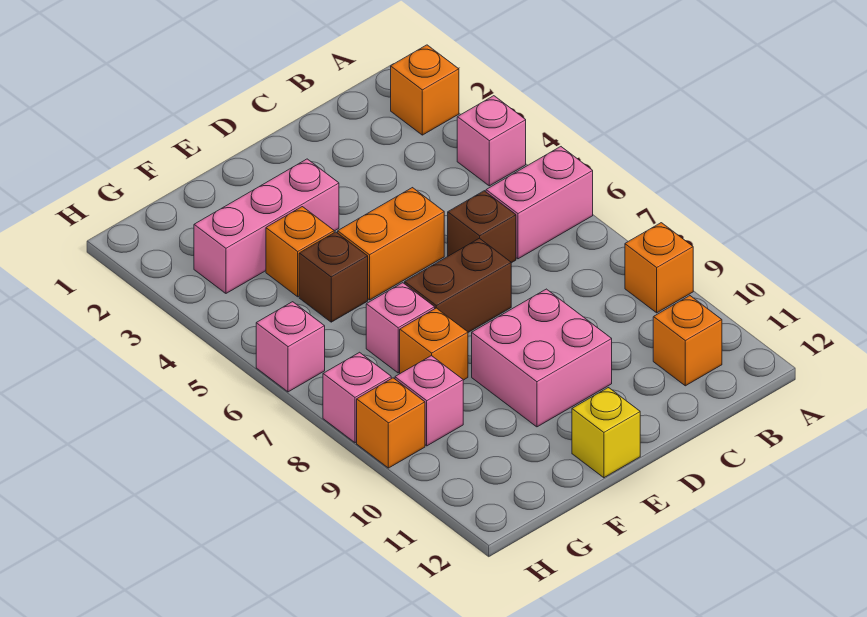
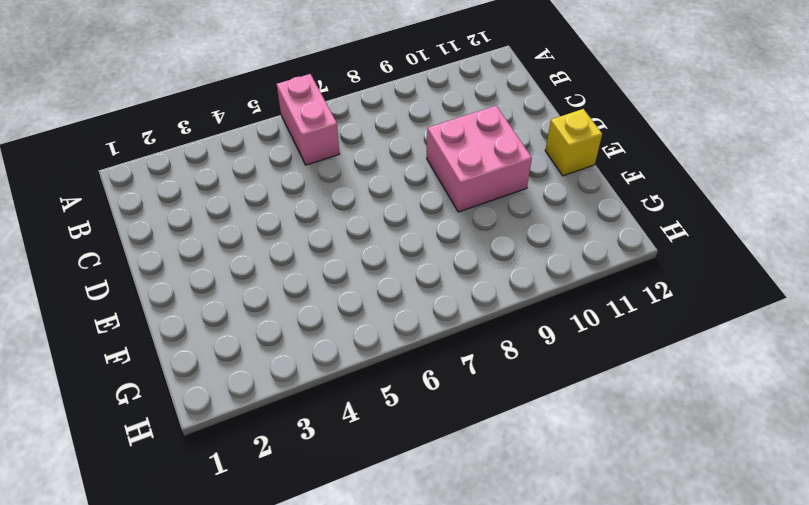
none -> orange brick A2 level 1
none -> pink brick A4 level 1
none -> orange brick A9 level 1

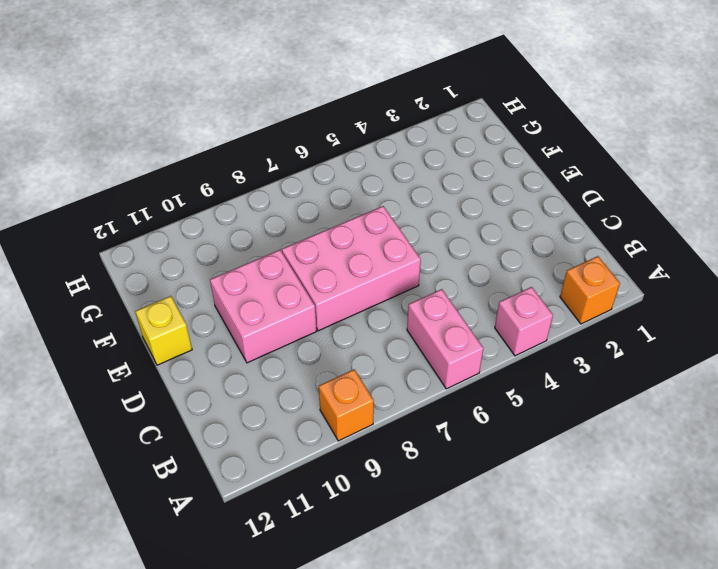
pink brick D6:E8 level 1 -> brown brick D7:E7 level 1
none -> orange brick B11 level 1
none -> brown brick C6 level 1
none -> orange brick D5:E5 level 1

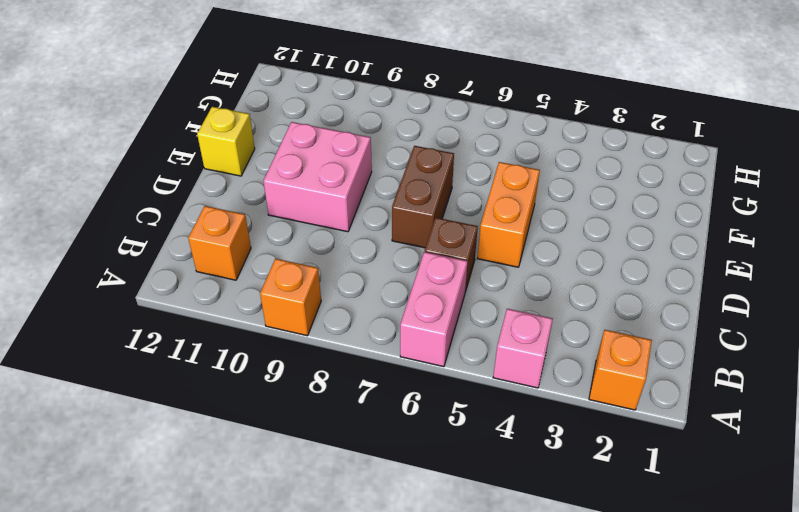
none -> pink brick E3:G3 level 1
none -> orange brick F4 level 1
none -> brown brick F5 level 1

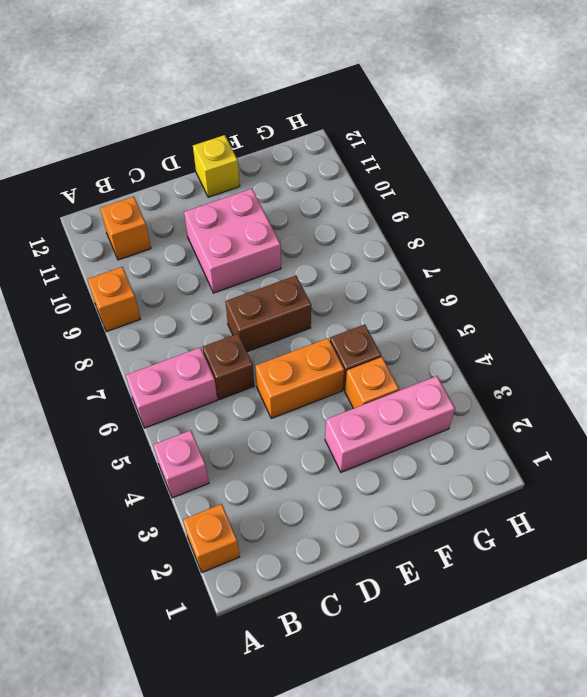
none -> pink brick F7 level 1
none -> orange brick F8 level 1
none -> pink brick G9 level 1

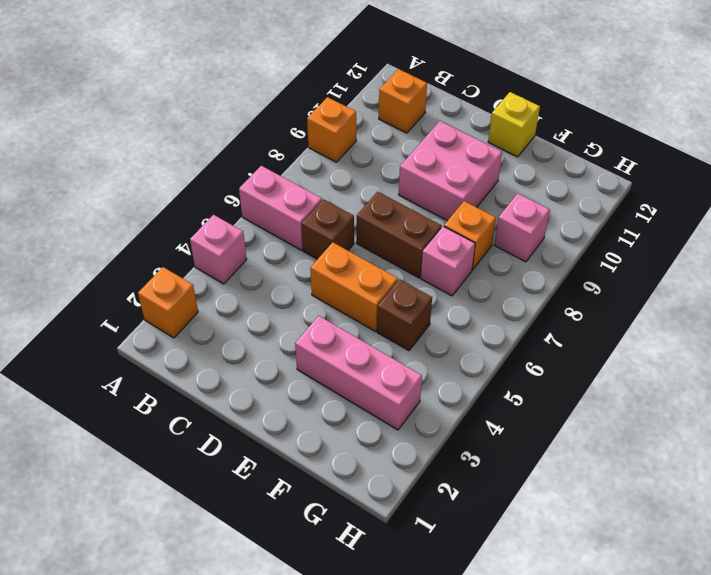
none -> orange brick F4 level 1
none -> pink brick H6 level 1
none -> pink brick H8 level 1

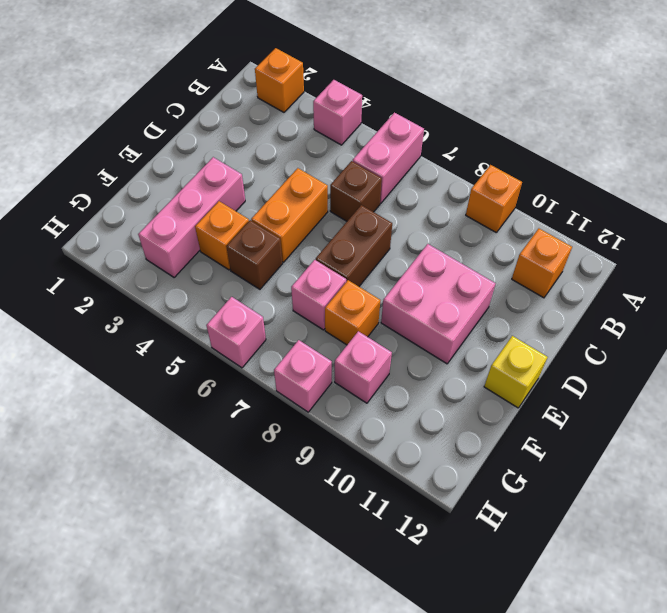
none -> orange brick H9 level 1

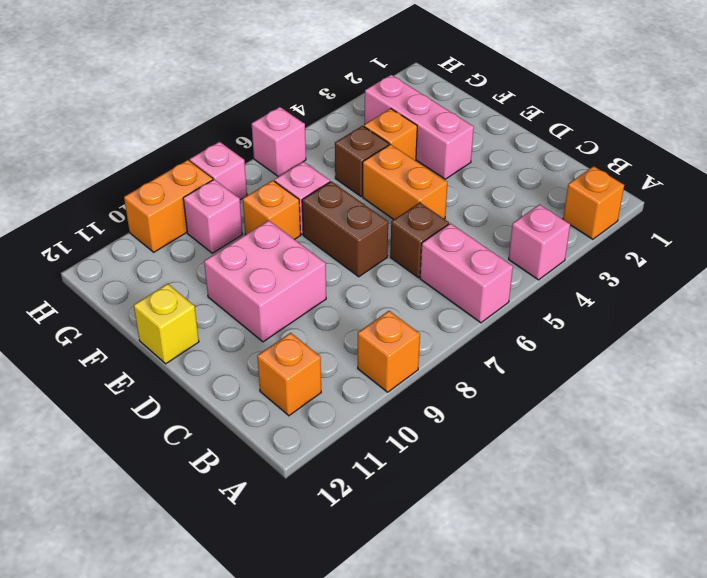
orange brick H9:H10 level 1 -> orange brick H9 level 1

